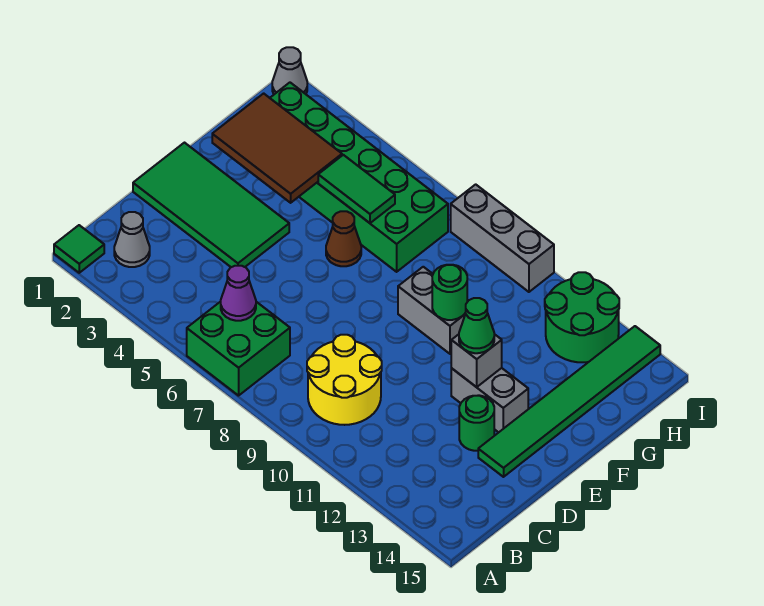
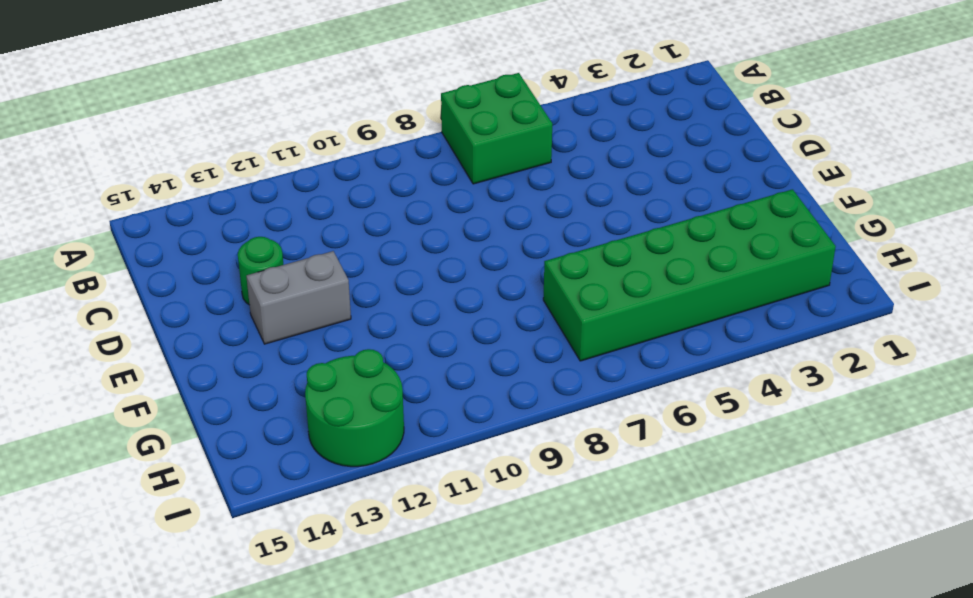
none -> green tile A1 level 1
none -> grey cone B2 level 1
none -> yellow round brick B9:C10 level 1

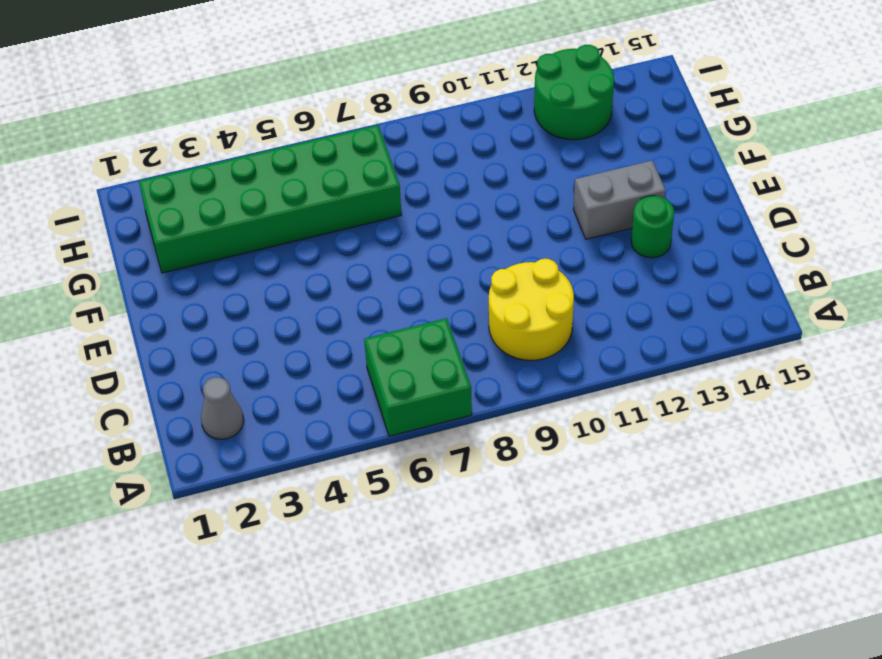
none -> green tile A1 level 1
none -> green tile D1:E4 level 1
none -> green tile D14:I14 level 1

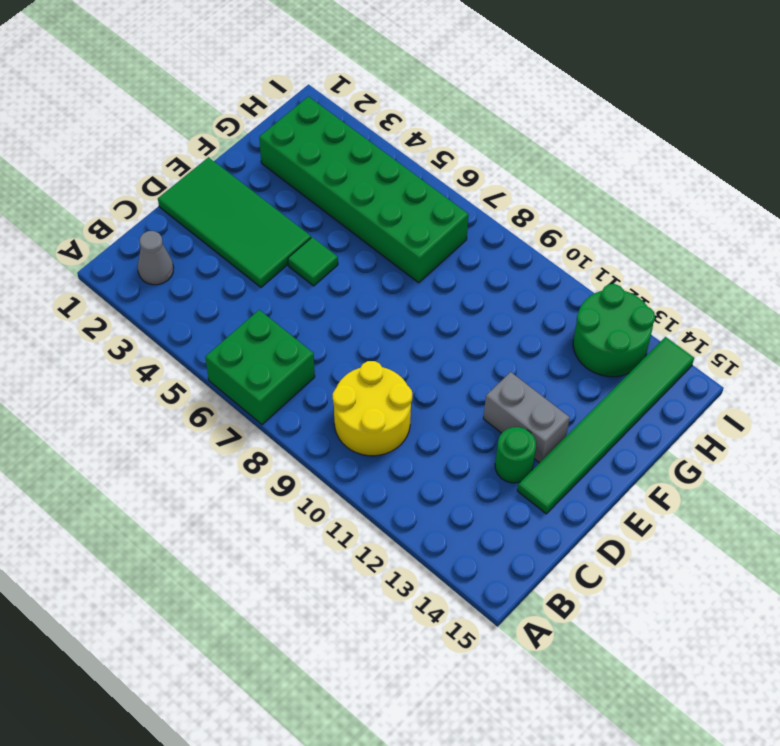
green tile E5 level 1 -> green tile A1 level 1
none -> brown cone F6 level 1
none -> grey brick F9:F10 level 1
none -> grey cone I1 level 1

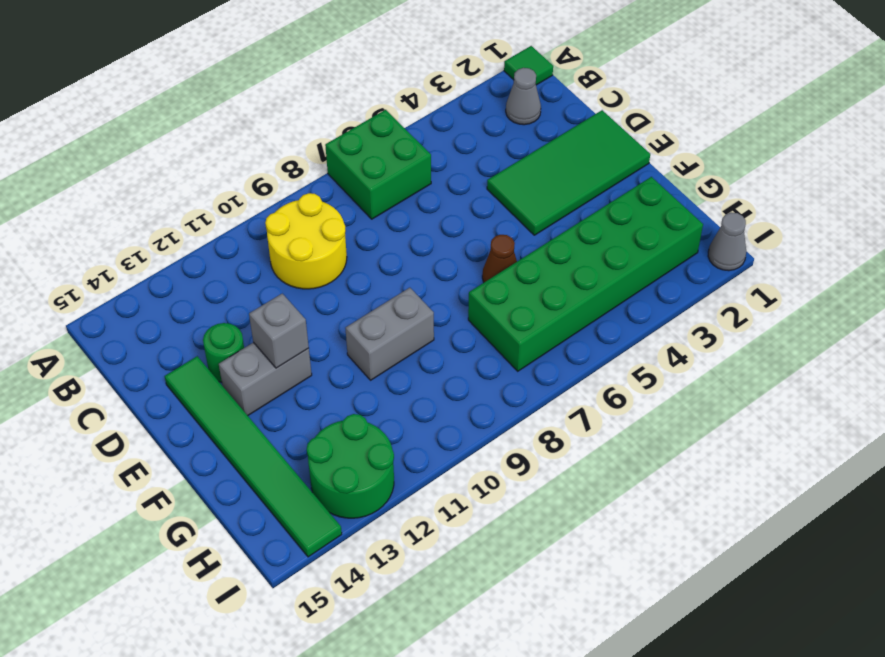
none -> grey brick I8:I10 level 1
none -> purple cone B6 level 2
none -> brown tile F2:G4 level 2

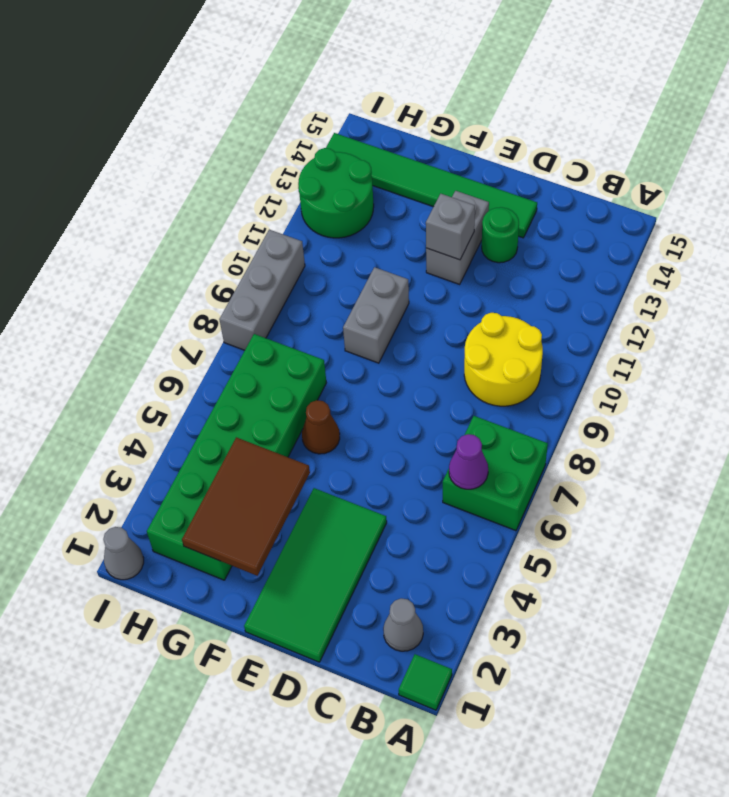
none -> green round brick F10 level 2
none -> green tile G5:G6 level 2
none -> green cone E12 level 3

